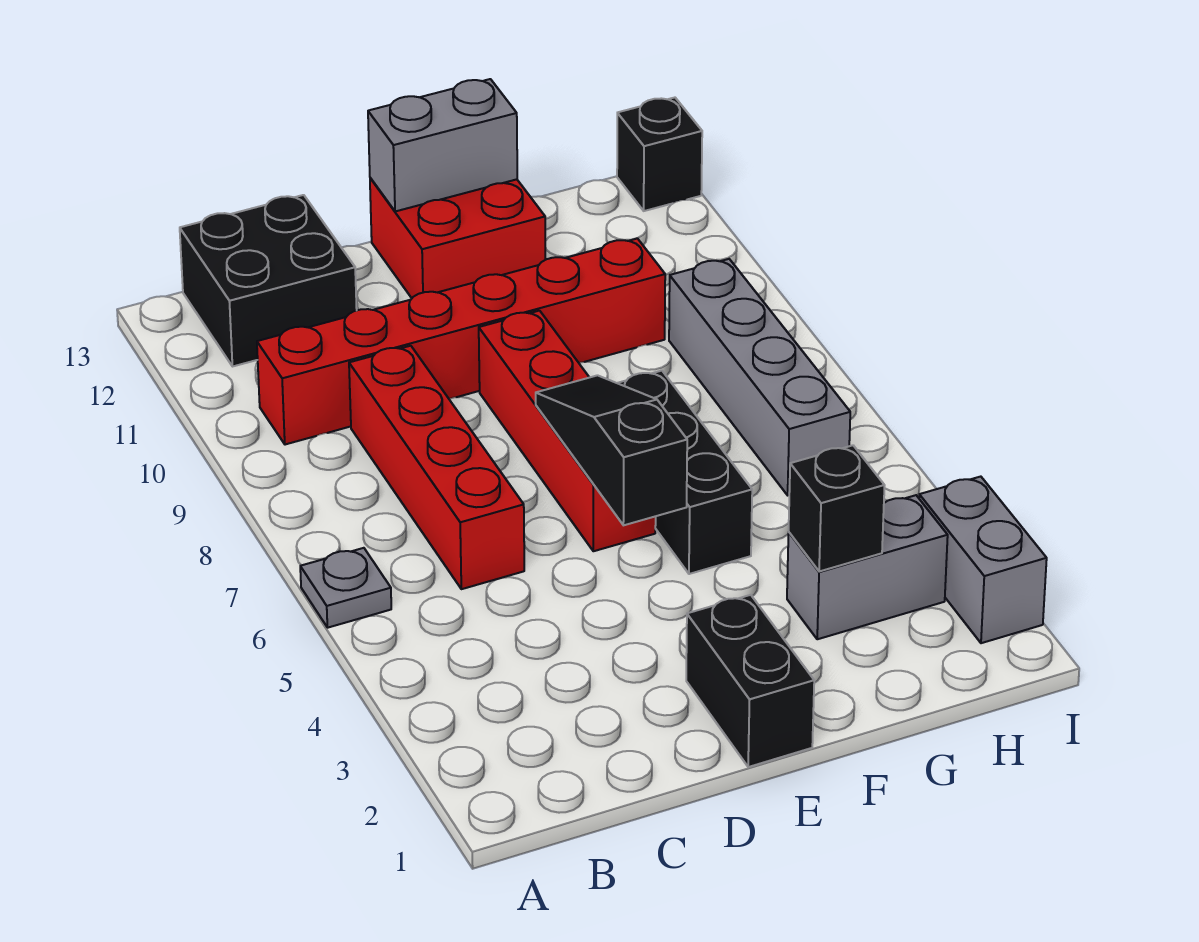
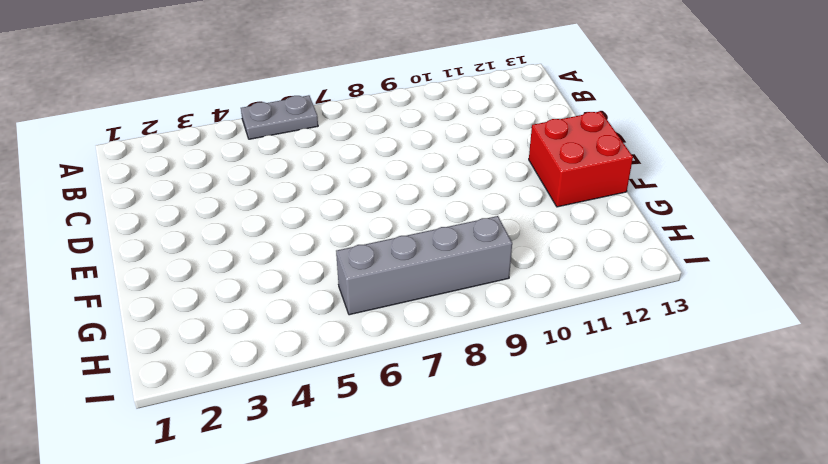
grey plate A5:A6 level 1 -> grey plate A6 level 1
none -> red brick B10:G10 level 1
none -> black brick B12:C13 level 1
none -> red brick C6:C9 level 1

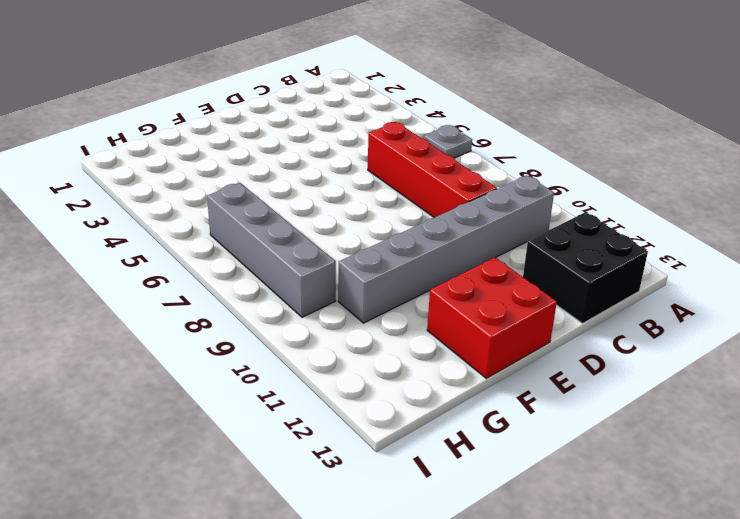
grey brick B10:G10 level 1 -> red brick B10:G10 level 1
none -> black brick E1:E2 level 1
none -> red brick E6:E9 level 1
none -> black brick F5:F7 level 1

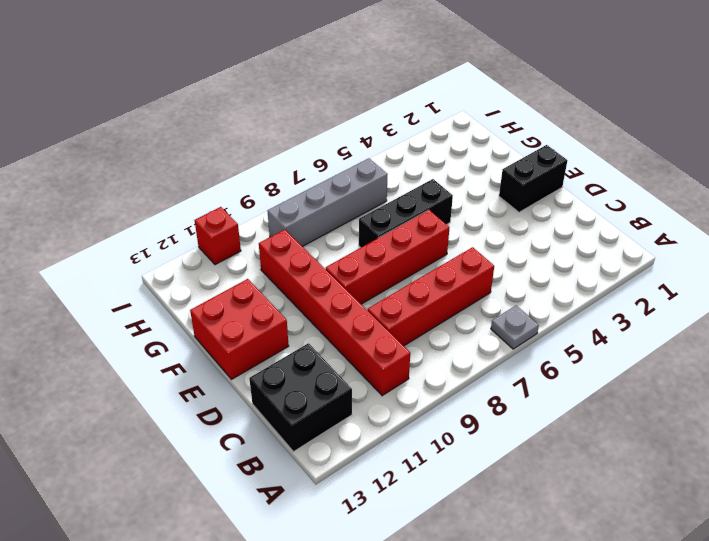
red brick I11 level 1 -> none
none -> grey brick G3:H3 level 1
none -> grey brick I2:I3 level 1
none -> black brick I13 level 1

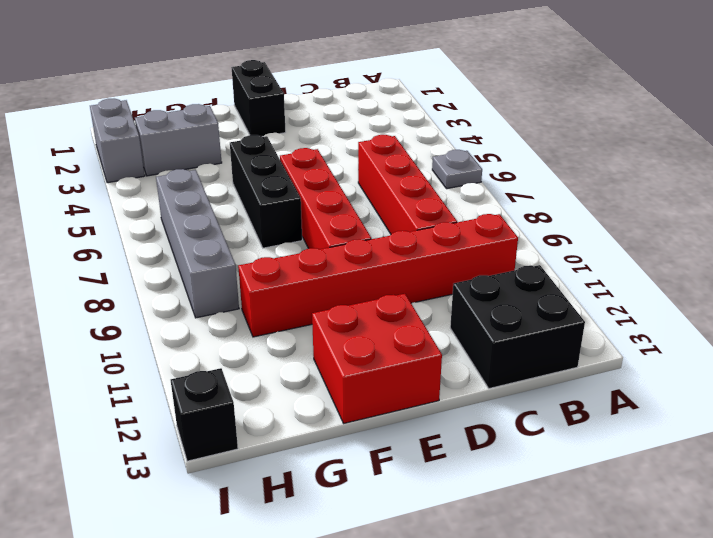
none -> black slope E5:E7 level 2 top 5
none -> grey brick E13:F13 level 2
none -> black brick G3 level 2

